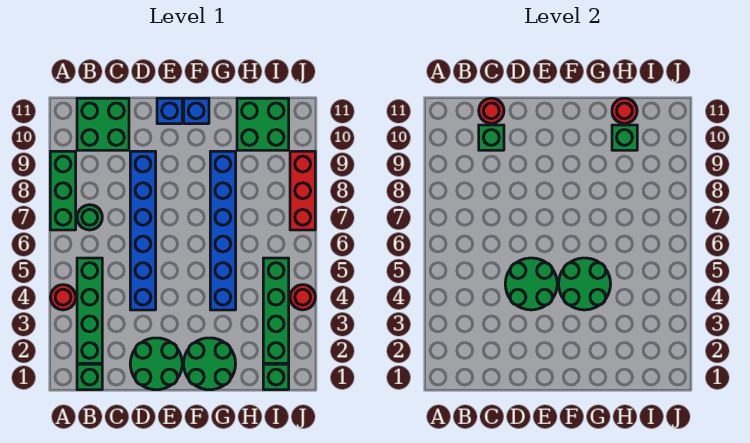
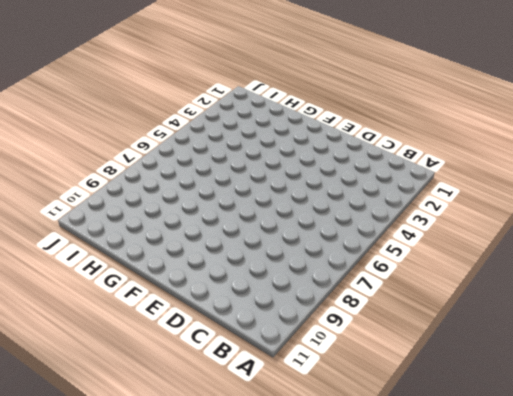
none -> red round brick A4 level 1
none -> green brick A7:A9 level 1
none -> green brick B1 level 1

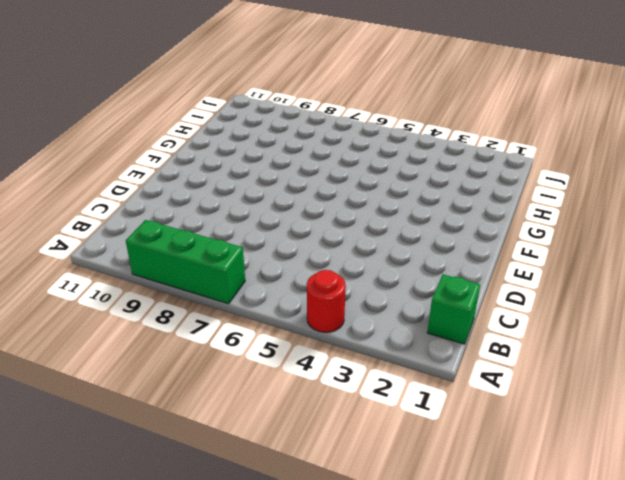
none -> green brick B2:B5 level 1
none -> green round brick B7 level 1
none -> green brick B10:C11 level 1

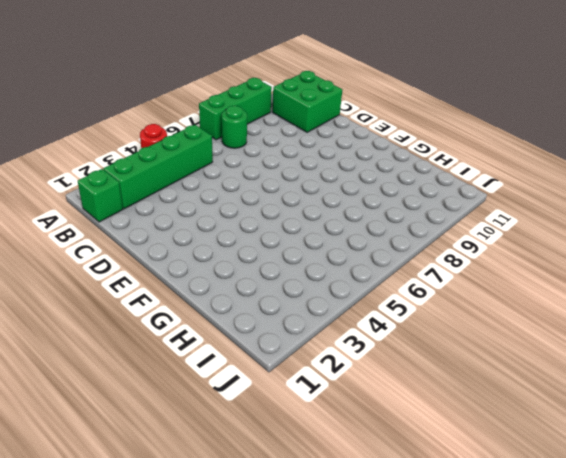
none -> green round brick D1:E2 level 1
none -> blue brick D4:D9 level 1
none -> blue brick E11 level 1

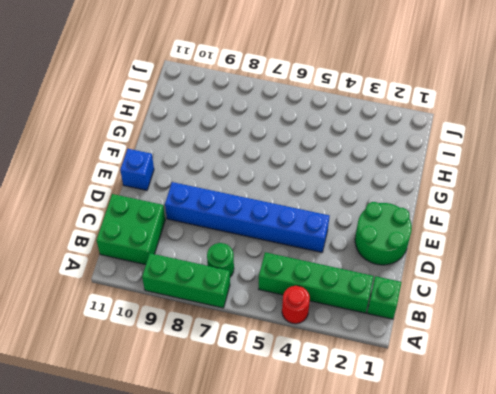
none -> green round brick F1:G2 level 1
none -> blue brick F11 level 1
none -> blue brick G4:G9 level 1

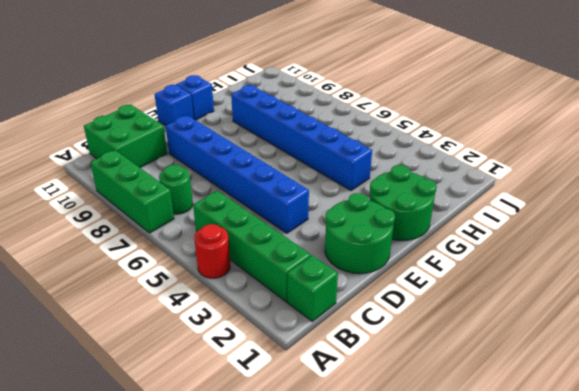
none -> green brick H10:I11 level 1
none -> green brick I1 level 1
none -> green brick I2:I5 level 1

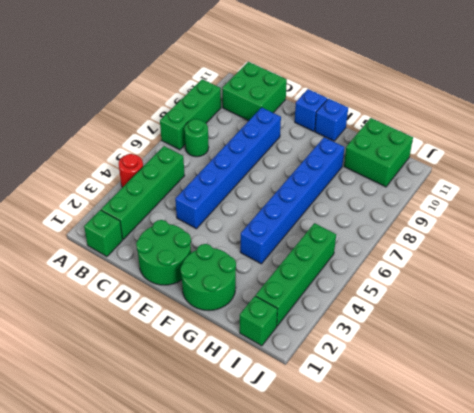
none -> red round brick J4 level 1
none -> red brick J7:J9 level 1
none -> green brick C10 level 2

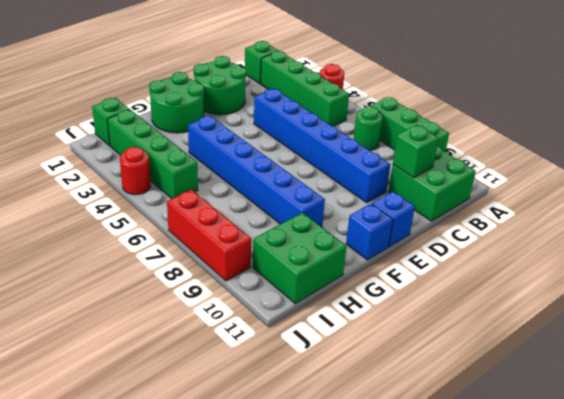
none -> red round brick C11 level 2
none -> green round brick D4:E5 level 2
none -> green round brick F4:G5 level 2

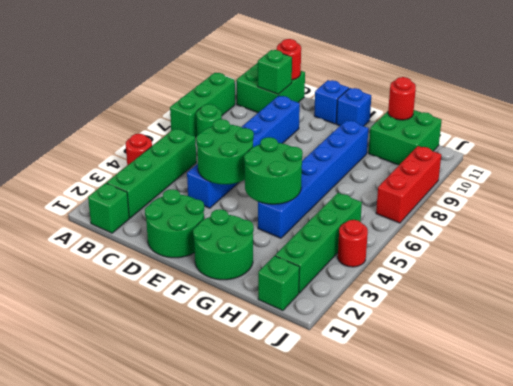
none -> green brick H10 level 2

